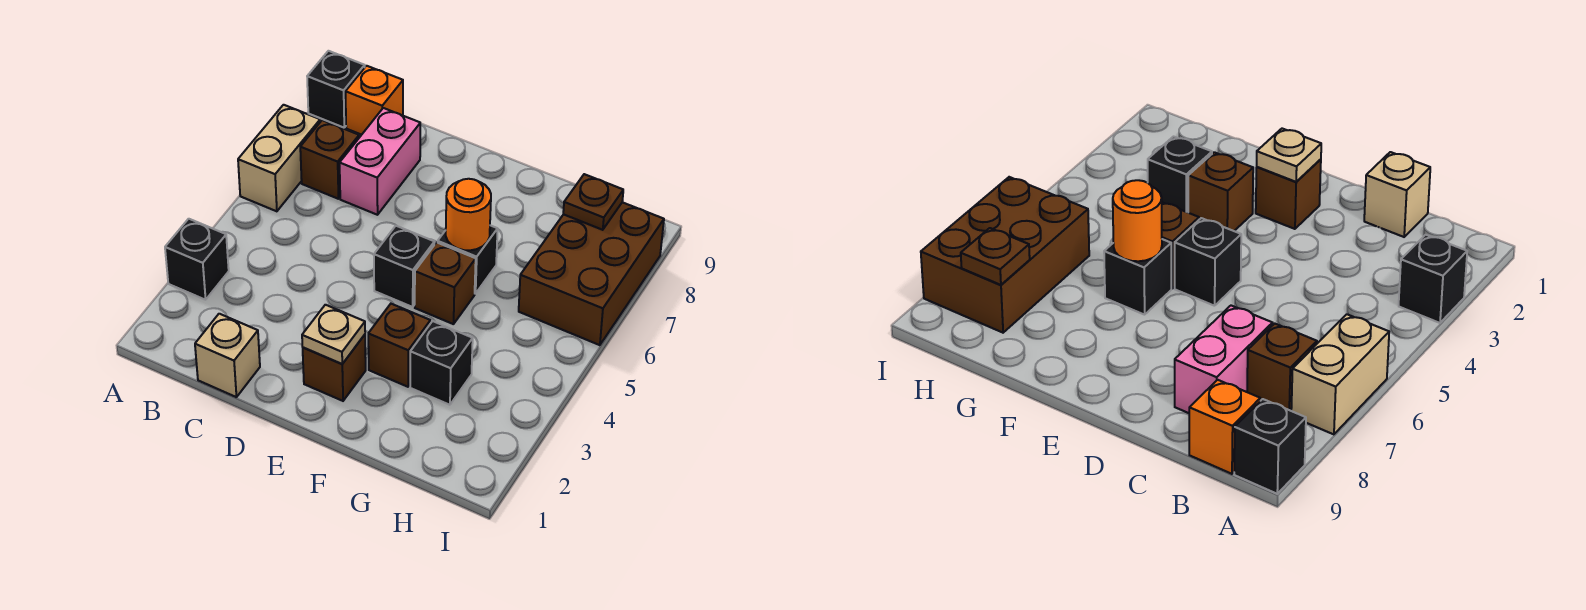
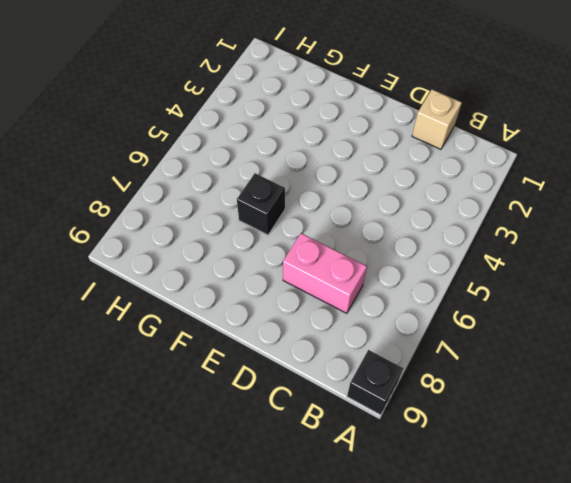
pink brick C7:D7 level 1 -> pink brick C7:C8 level 1
none -> black brick A3 level 1
none -> tan brick A6:A7 level 1
none -> brown brick B7 level 1

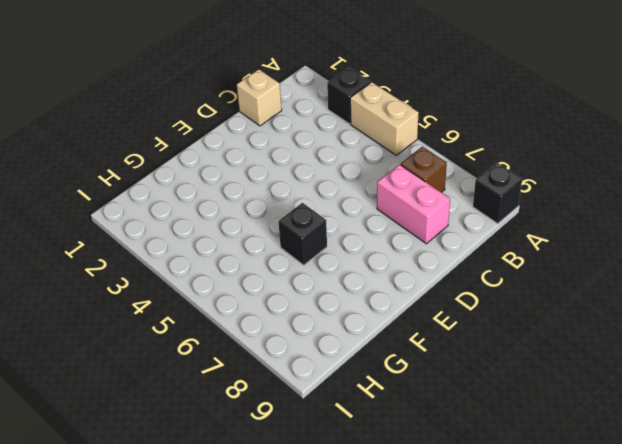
tan brick A4:A5 level 1 -> tan brick A6:A7 level 1
none -> orange brick B9 level 1
none -> brown brick E2 level 1
none -> black brick E5 level 1

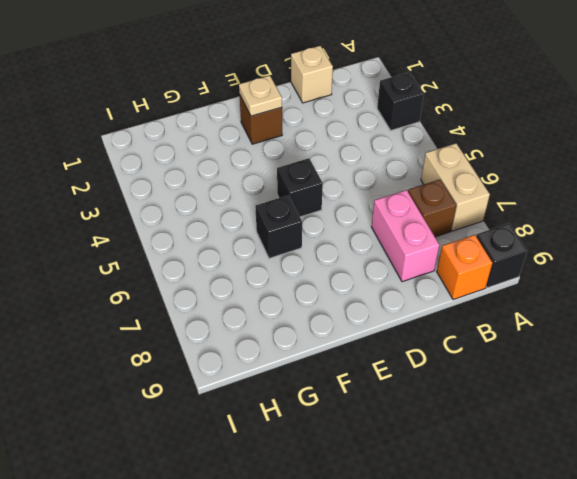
none -> brown brick F3 level 1
none -> brown brick F5 level 1
none -> black brick G3 level 1

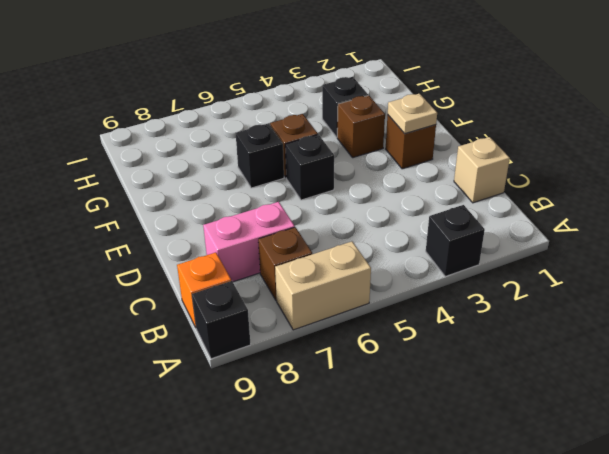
none -> brown brick H6:I8 level 1
none -> orange round brick F6 level 2
none -> brown plate H8 level 2

